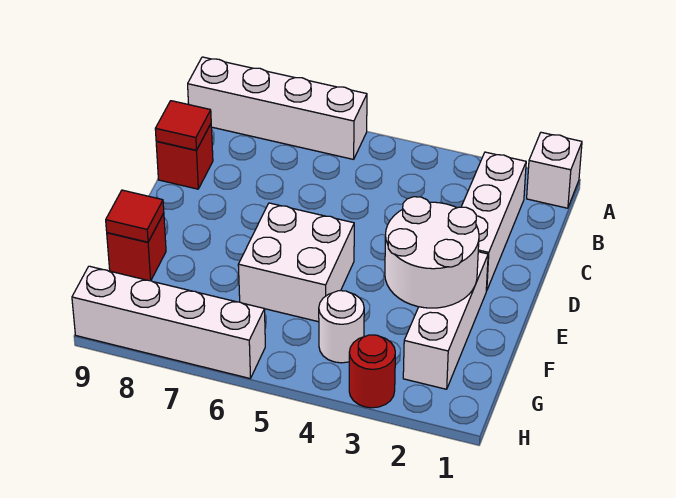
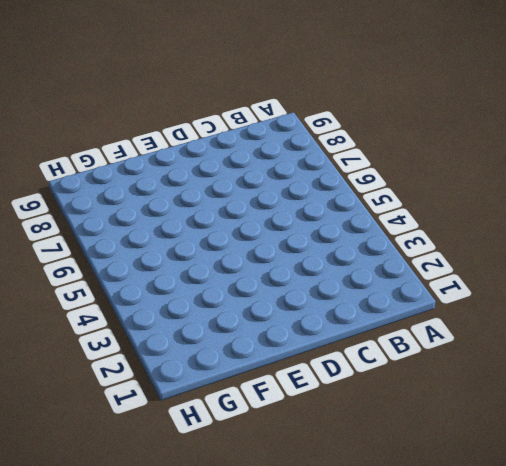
none -> white brick A1 level 1
none -> white brick A6:A9 level 1
none -> white brick B2:D2 level 1

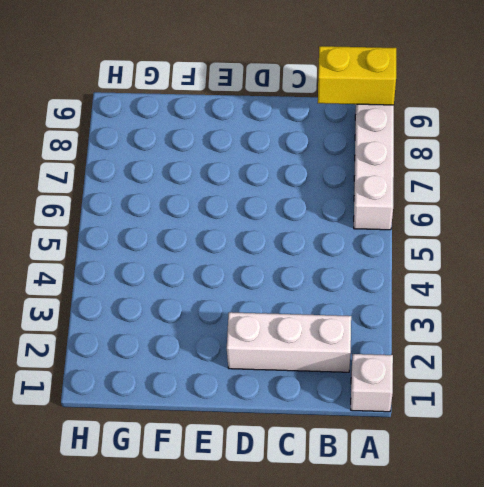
yellow brick A9:B9 level 2 -> none
none -> red brick C9 level 1
none -> white brick E2:G2 level 1
none -> white brick E5:F6 level 1

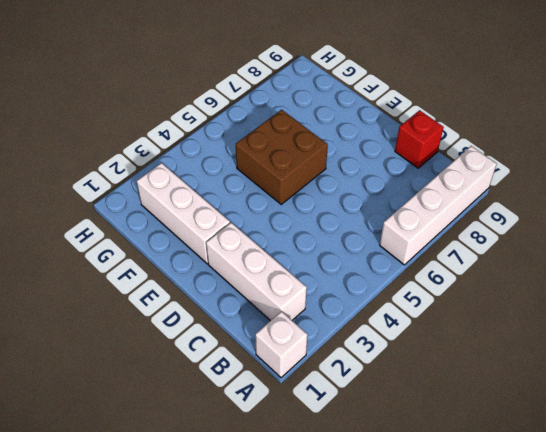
brown brick E5:F6 level 1 -> white brick E5:F6 level 1
none -> red brick F9 level 1
none -> white round brick G4 level 1
none -> red round brick H3 level 1

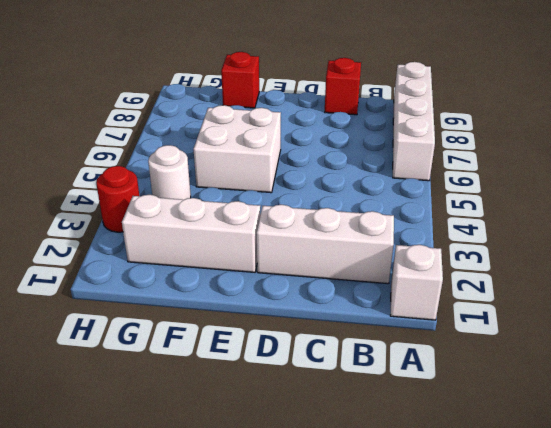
none -> white brick H6:H9 level 1
none -> red tile C9 level 2
none -> white round brick E2:F3 level 2

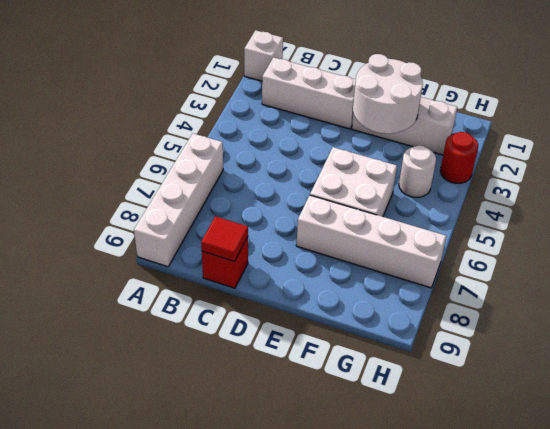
white brick E7:H7 level 1 -> white brick H6:H9 level 1
none -> red brick F9 level 1
none -> red tile F9 level 2

